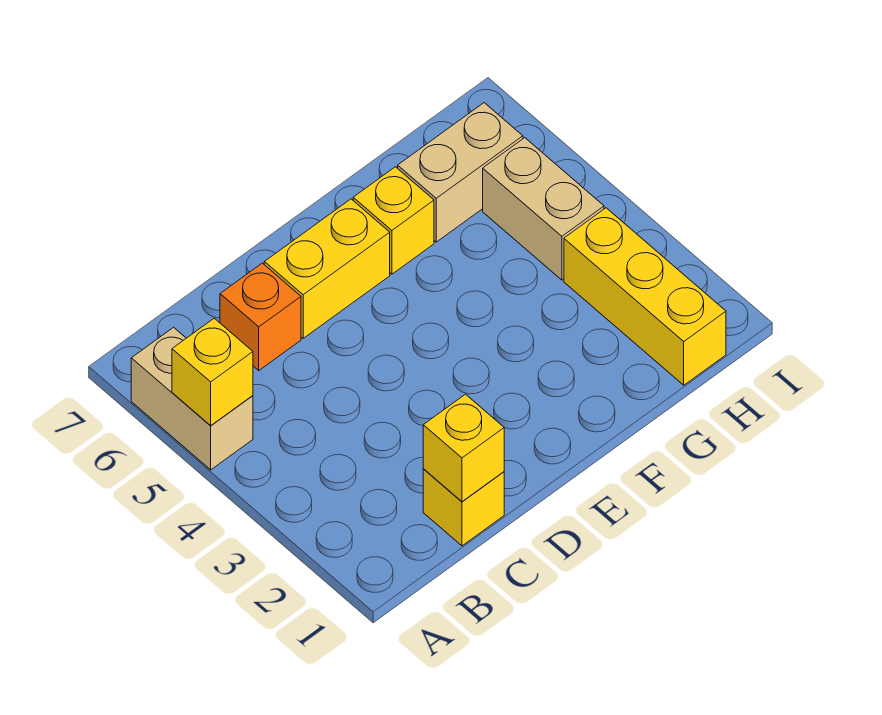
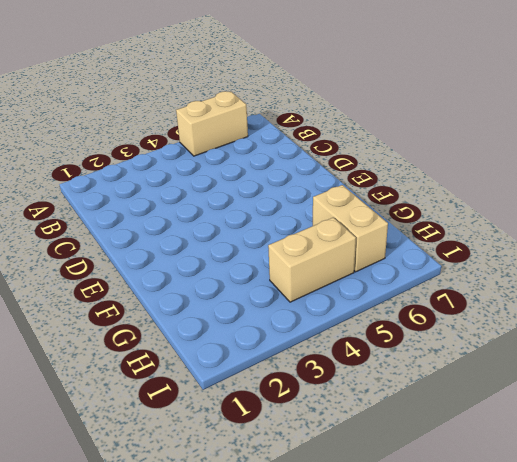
none -> yellow brick C1 level 1
none -> orange brick C6 level 1

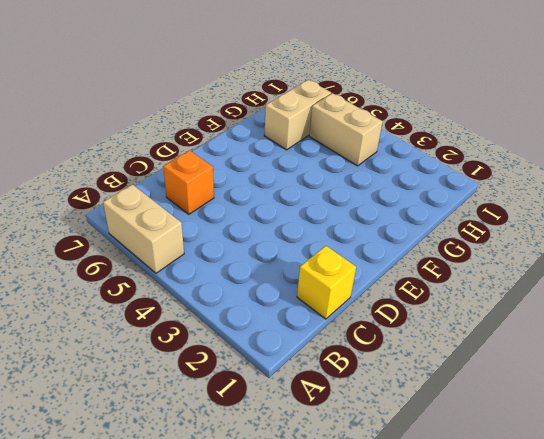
none -> yellow brick D6:E6 level 1
none -> yellow brick F6 level 1

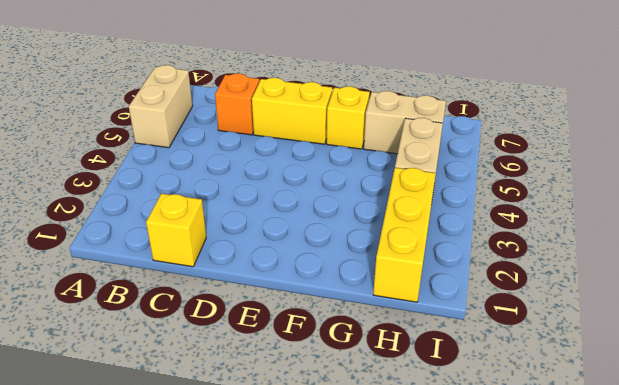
none -> yellow brick A5 level 2
none -> yellow brick C1 level 2

